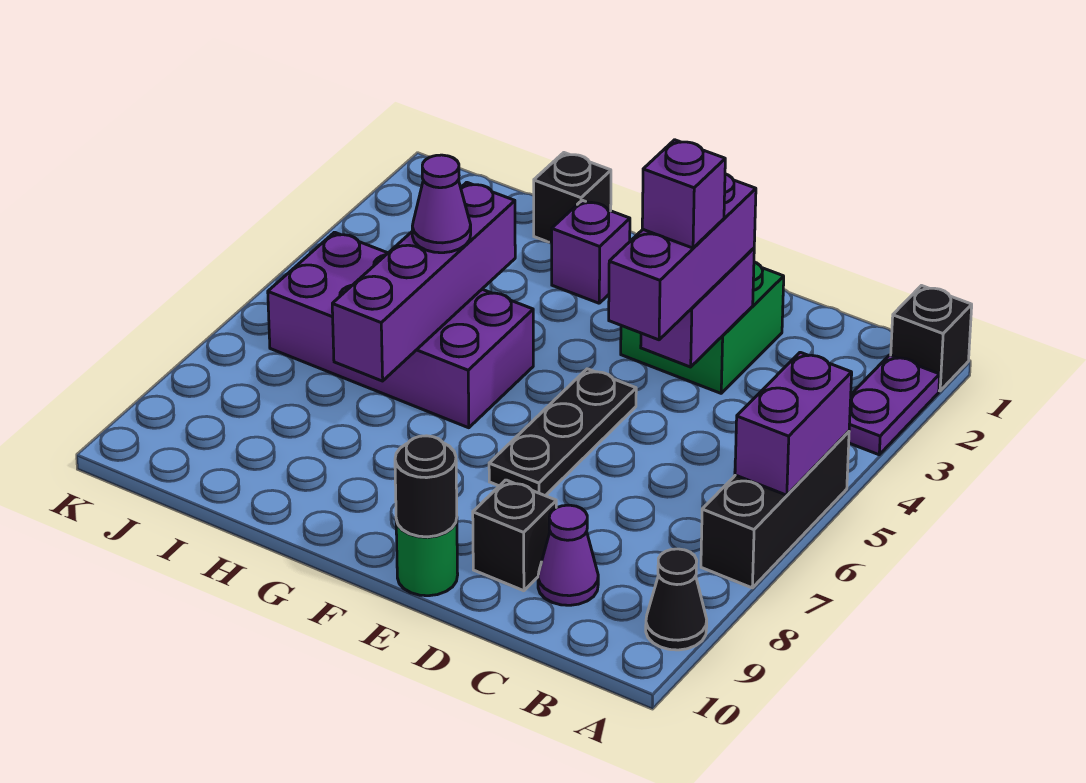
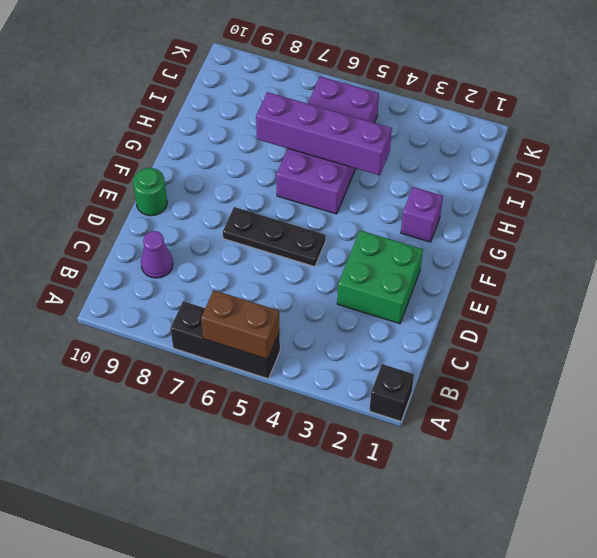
brown brick A5:A6 level 2 -> purple brick A5:A6 level 2
none -> purple plate A2:A3 level 1
none -> black cone A9 level 1
none -> black brick D9 level 1

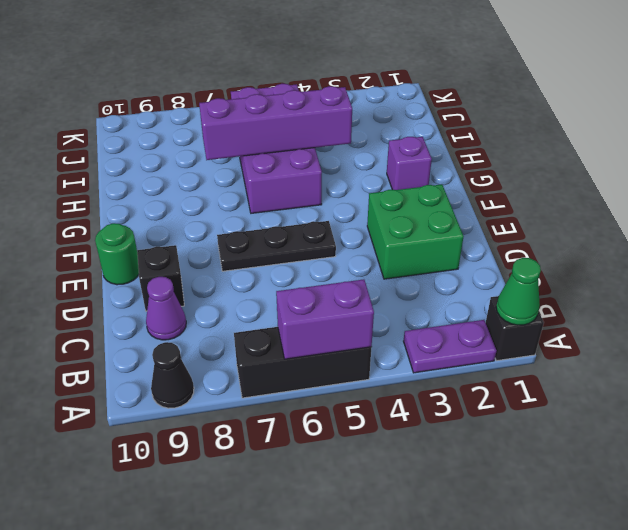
green cone A1 level 2 -> none
none -> black brick H1 level 1
none -> purple brick D3:D4 level 2
none -> black round brick E10 level 2

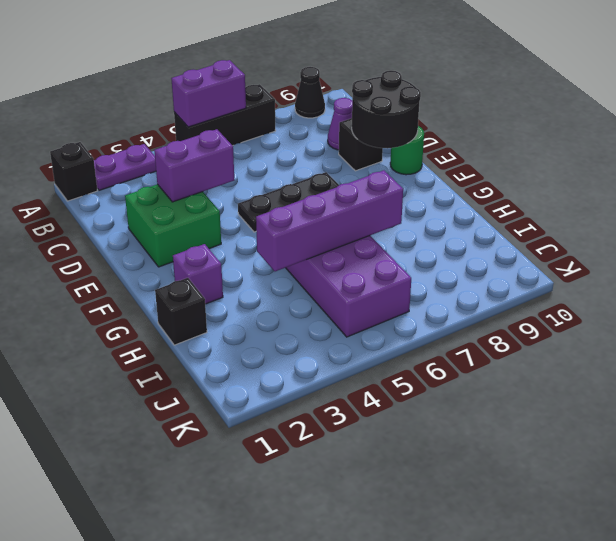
black round brick D9:E10 level 2 -> black round brick E10 level 2
none -> purple brick D3:D5 level 3
none -> purple cone H5 level 3
none -> purple brick D4 level 4

